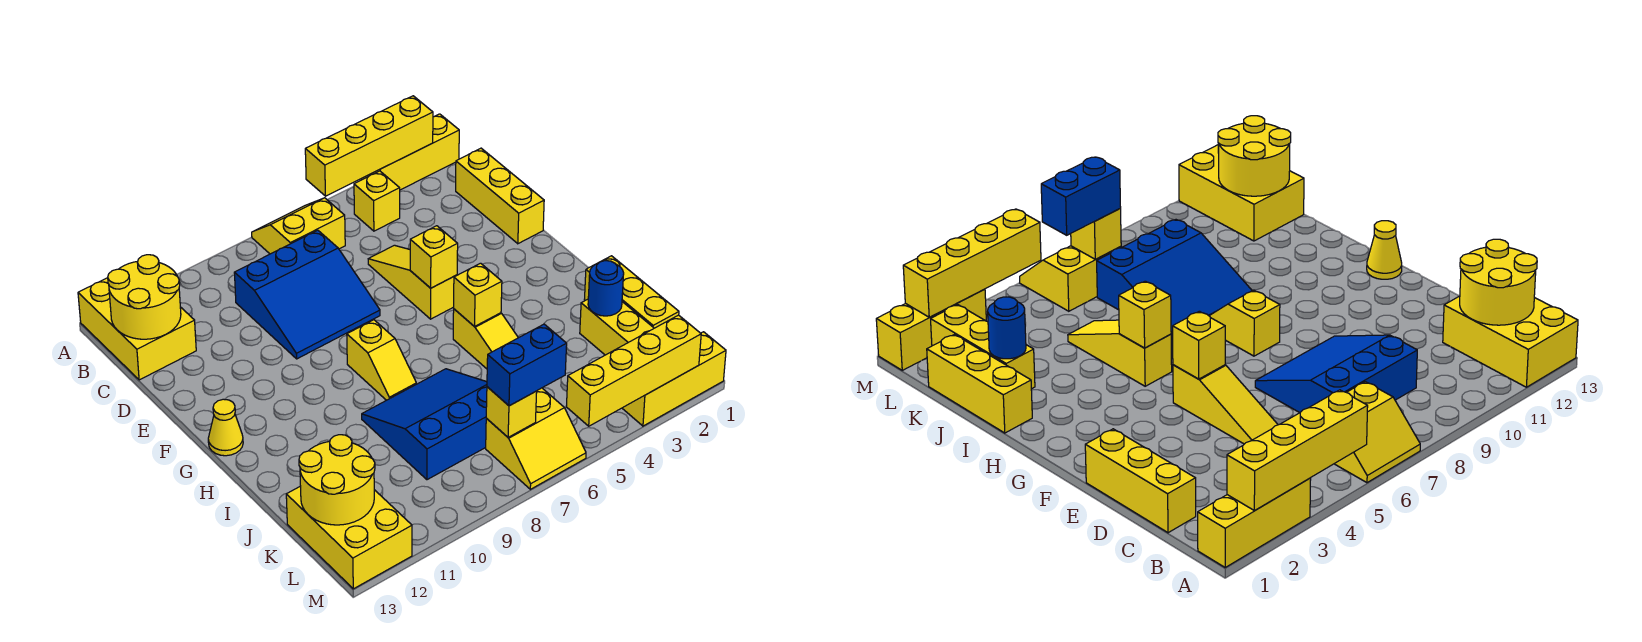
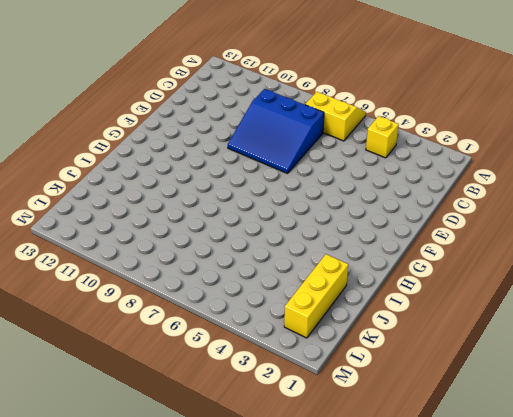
none -> yellow brick A1:A3 level 1
none -> yellow brick A12:C13 level 1
none -> yellow brick C1:E1 level 1

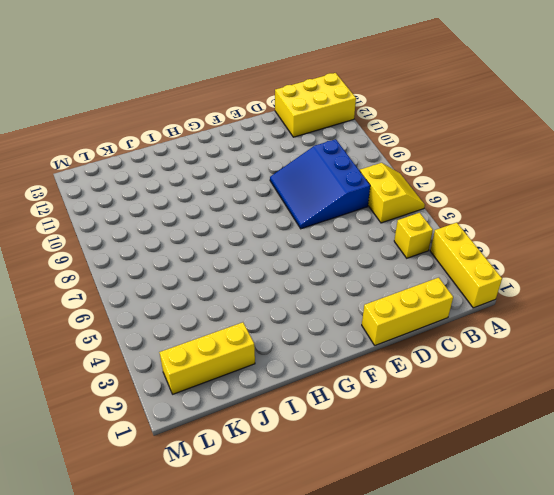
none -> yellow slope D5:F5 level 1 top F
none -> yellow slope G8:H8 level 1 top G
none -> yellow cone G13 level 1

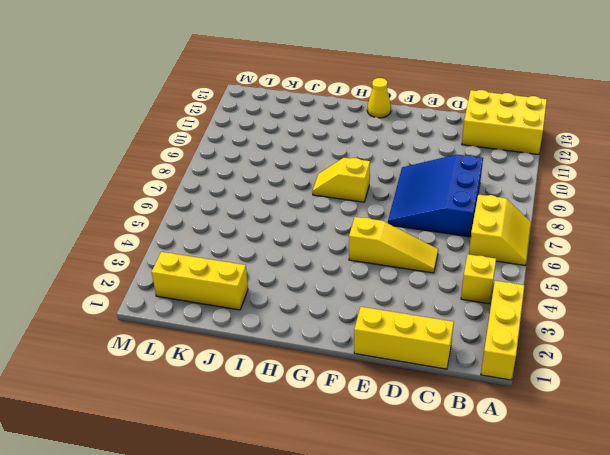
none -> yellow slope H5:J5 level 1 top H
none -> yellow brick I1:K1 level 1
none -> blue slope I7:K9 level 1 top K

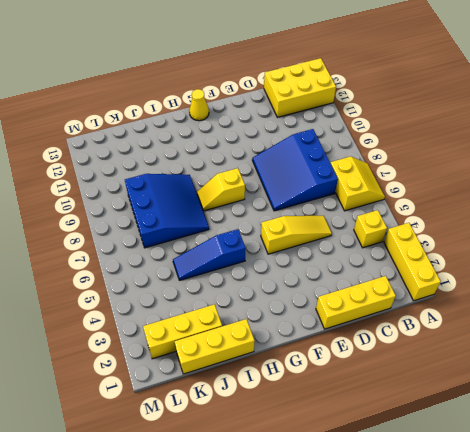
blue slope H5:J5 level 1 top H -> yellow slope H5:J5 level 1 top H
none -> yellow brick K12:M13 level 1
none -> yellow slope L6:M7 level 1 top L
none -> yellow brick M1:M3 level 1

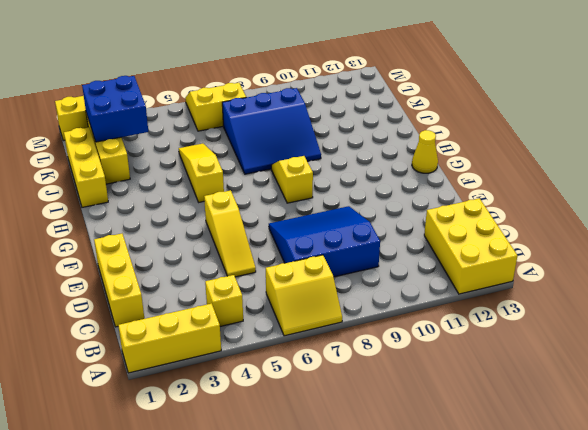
blue brick K2:L3 level 2 -> none
none -> yellow brick K12:M13 level 1
none -> yellow brick A2:A5 level 2
none -> yellow round brick B12:C13 level 2

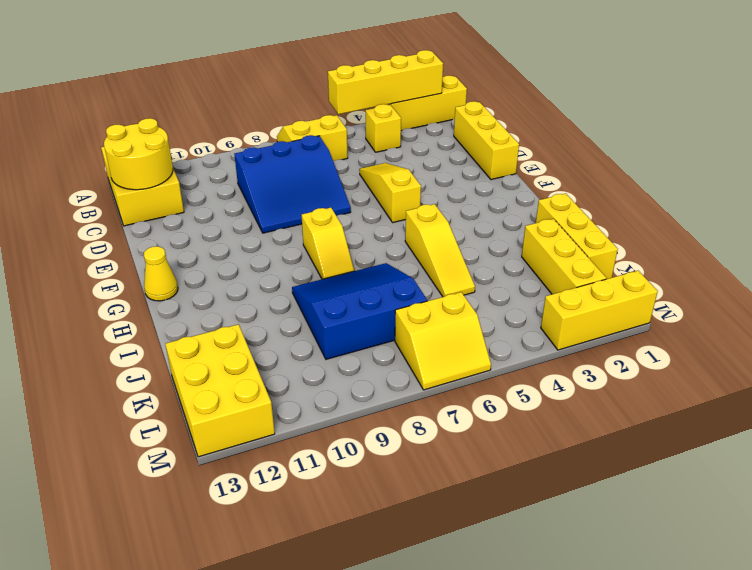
none -> yellow brick F5 level 2
none -> yellow brick H5 level 2
none -> blue round brick J2 level 2

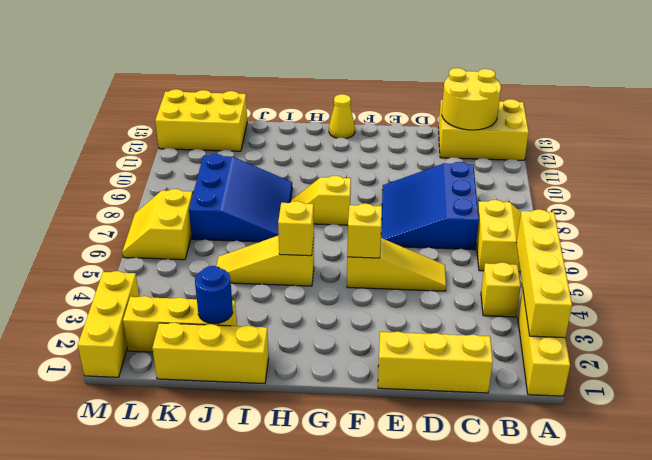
none -> yellow round brick K12:L13 level 2
none -> yellow brick L7 level 2
none -> yellow brick M2:M5 level 2

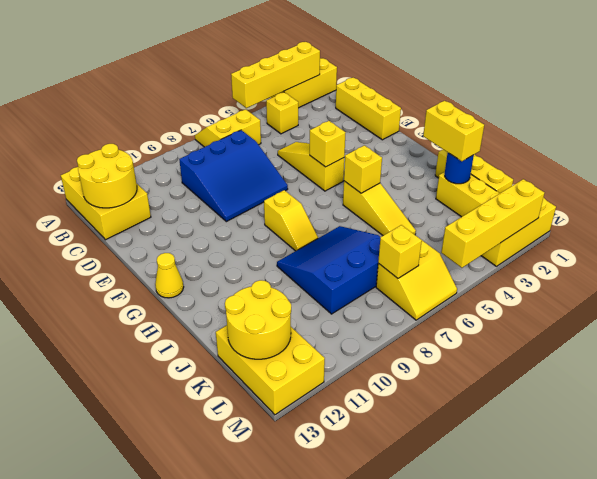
yellow brick I2:J2 level 3 -> none
none -> blue brick L6:L7 level 3

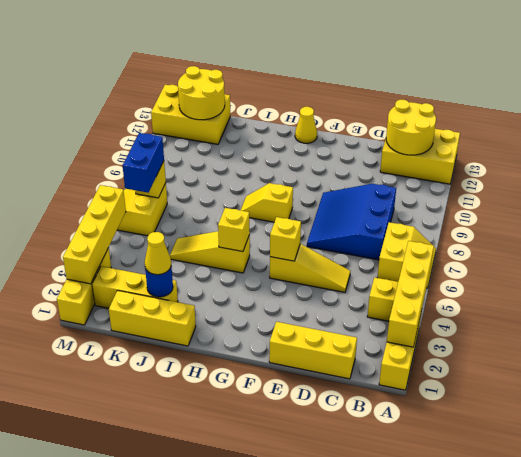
yellow cone J2 level 3 -> none
none -> blue slope I7:K9 level 1 top K

